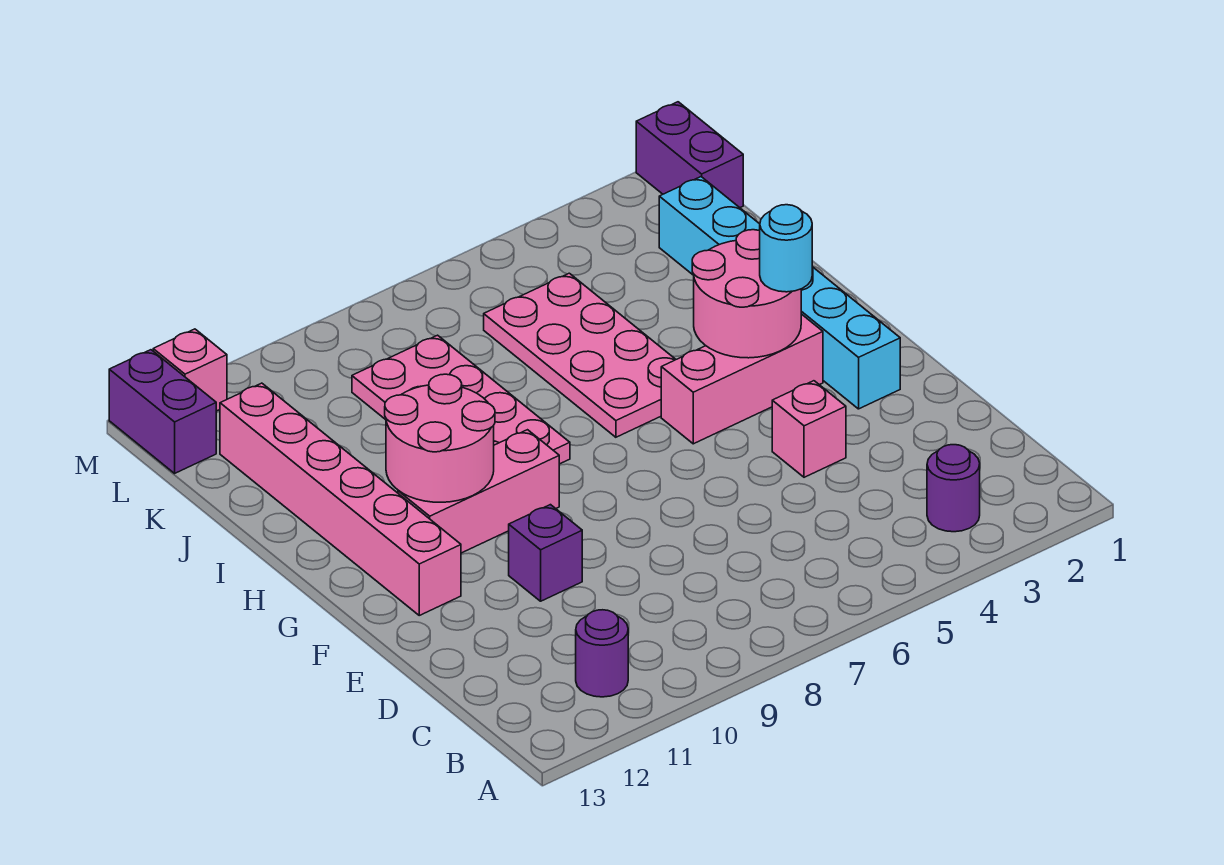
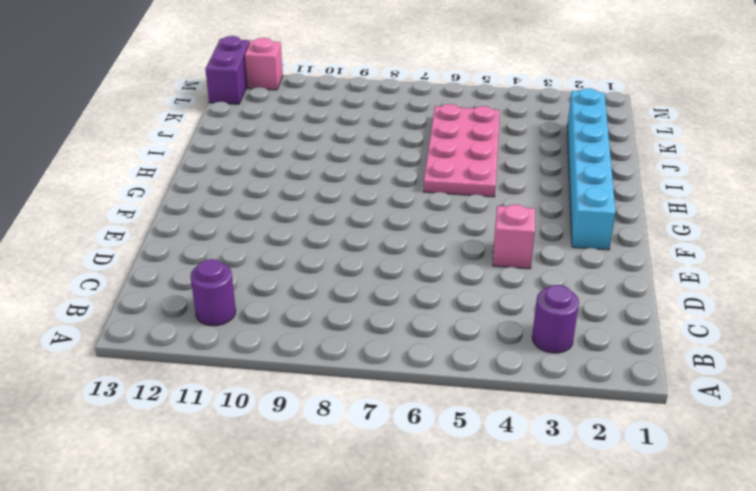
none -> purple brick E10 level 1
none -> pink brick F12:K12 level 1
none -> pink brick G3:G5 level 1

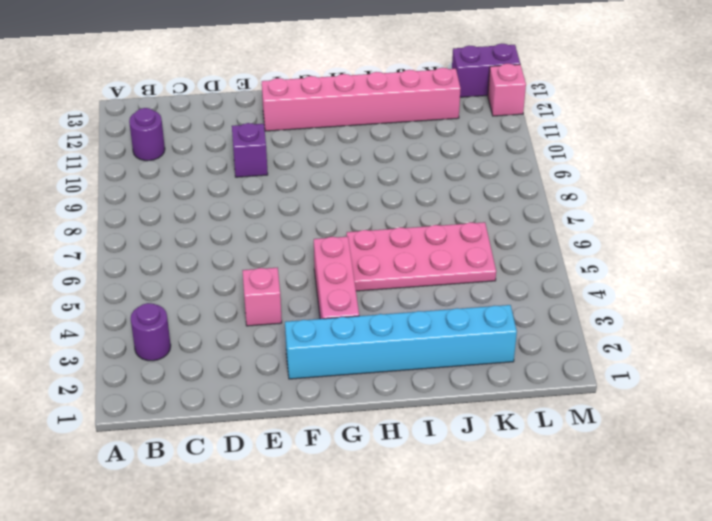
none -> pink brick G9:G11 level 1
none -> pink plate H8:K9 level 1
none -> purple brick L1:M1 level 1

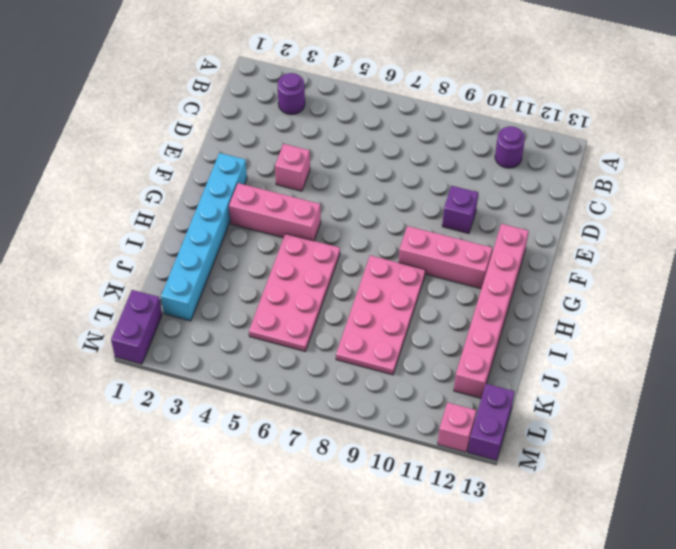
none -> pink round brick G3:H4 level 2
none -> pink round brick G10:H11 level 2
none -> cyan round brick G3 level 3

